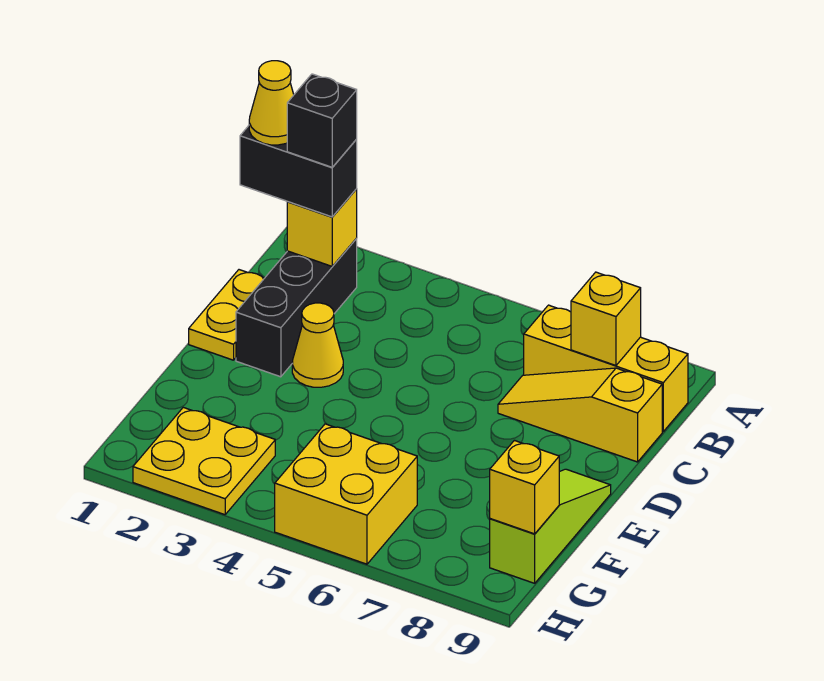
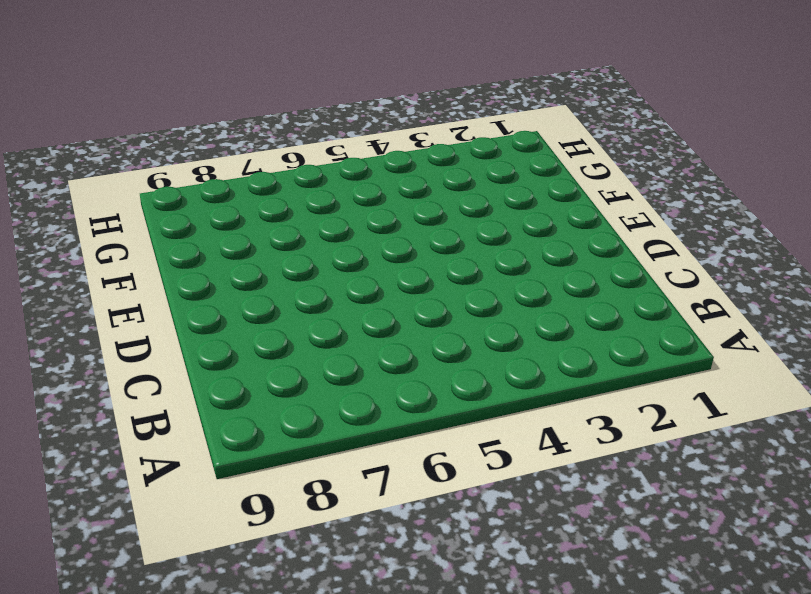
none -> black brick B2:D2 level 1
none -> yellow brick B7:B9 level 1
none -> yellow plate C1:D1 level 1

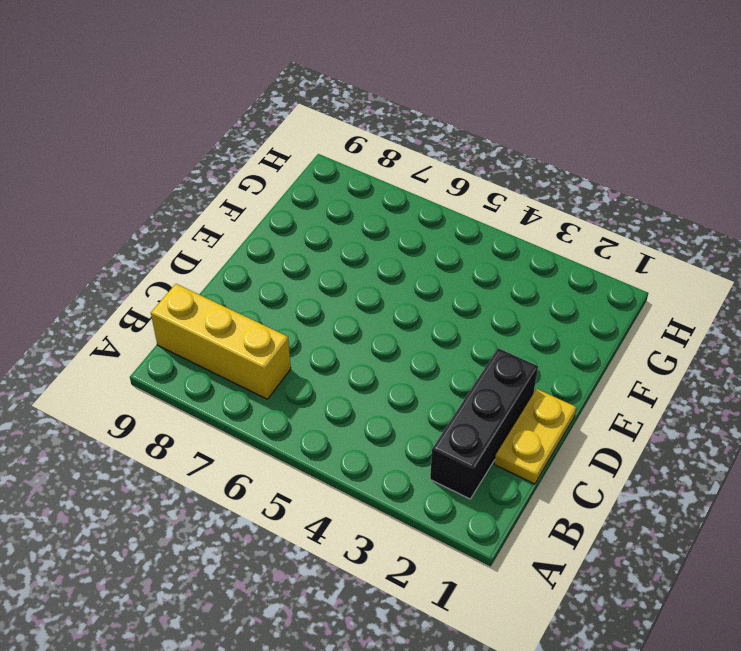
none -> yellow slope C7:C9 level 1 top 9
none -> yellow cone D3 level 1
none -> lime slope E9:G9 level 1 top G

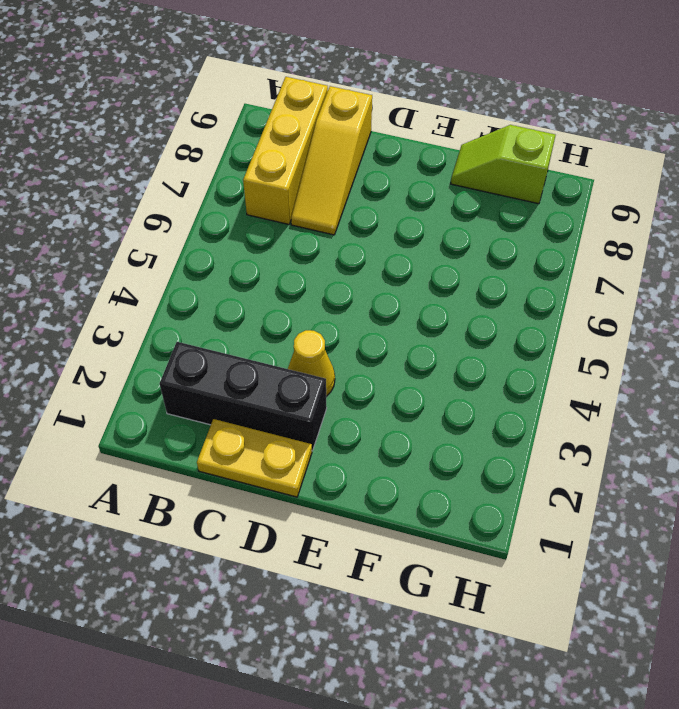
lime slope F9:G9 level 1 top G -> lime slope E9:G9 level 1 top G
none -> yellow plate G2:H3 level 1
none -> yellow brick G5:H6 level 1
none -> yellow brick B2 level 2

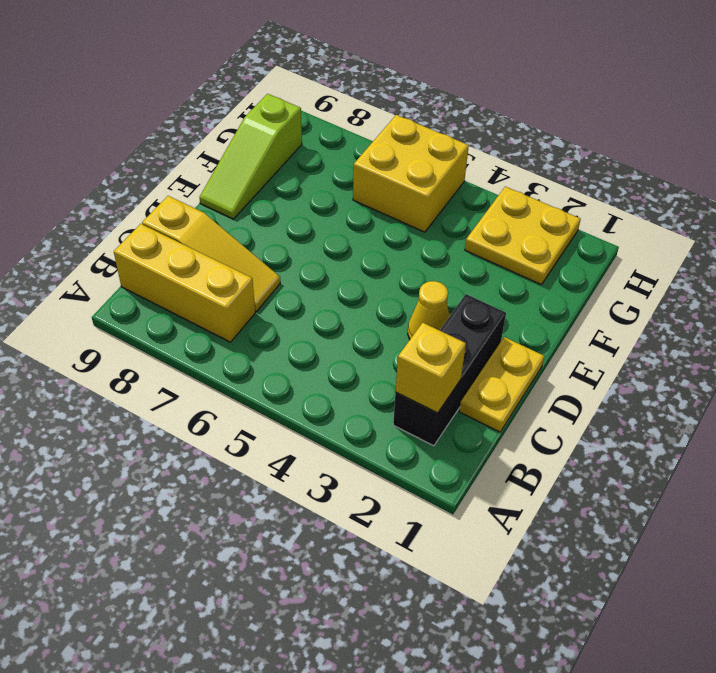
none -> yellow brick B8 level 2
none -> yellow brick G9 level 2
none -> black brick B1:B2 level 3

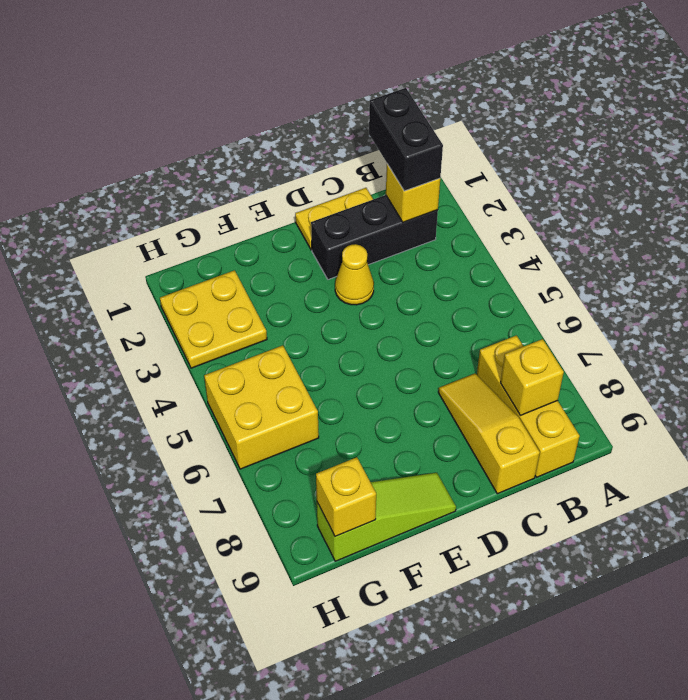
none -> yellow cone B1 level 4
none -> black brick B2 level 4

